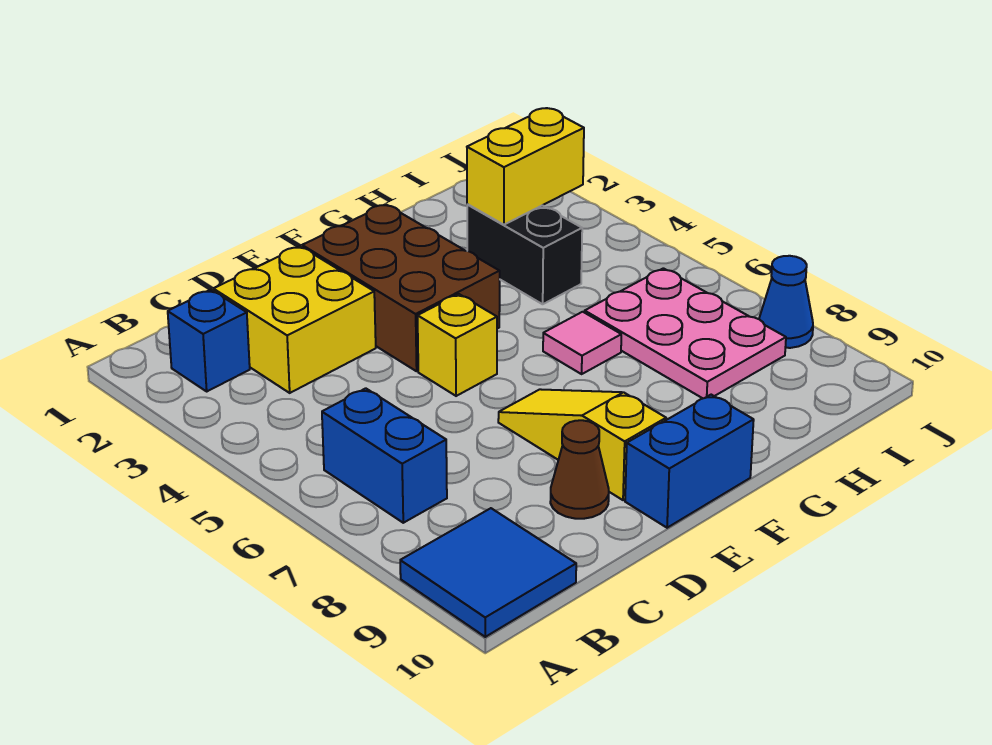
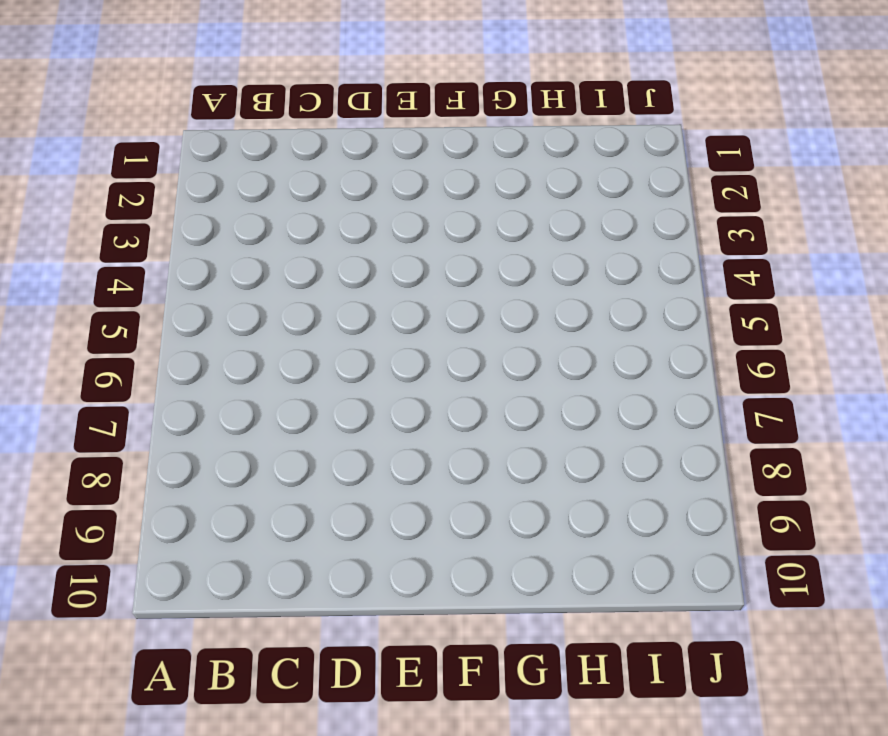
none -> blue tile A9:B10 level 1
none -> blue brick B2 level 1
none -> blue brick B6:B7 level 1

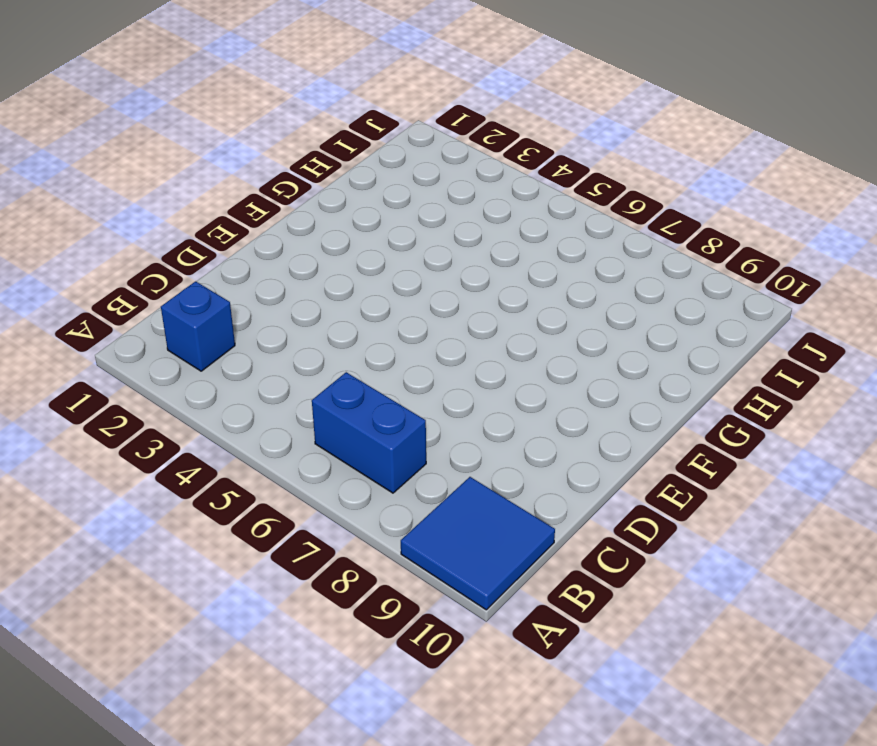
none -> yellow brick C2:D3 level 1
none -> brown cone D9 level 1
none -> brown brick E2:F4 level 1

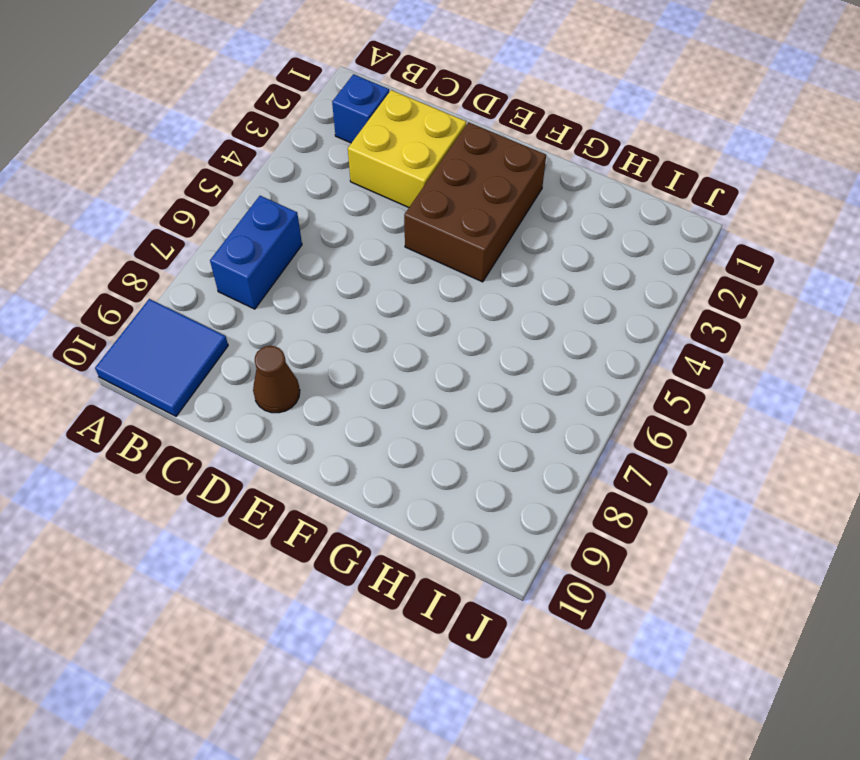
none -> yellow brick E5 level 1
none -> yellow slope E7:E9 level 1 top 9
none -> blue brick E10:F10 level 1

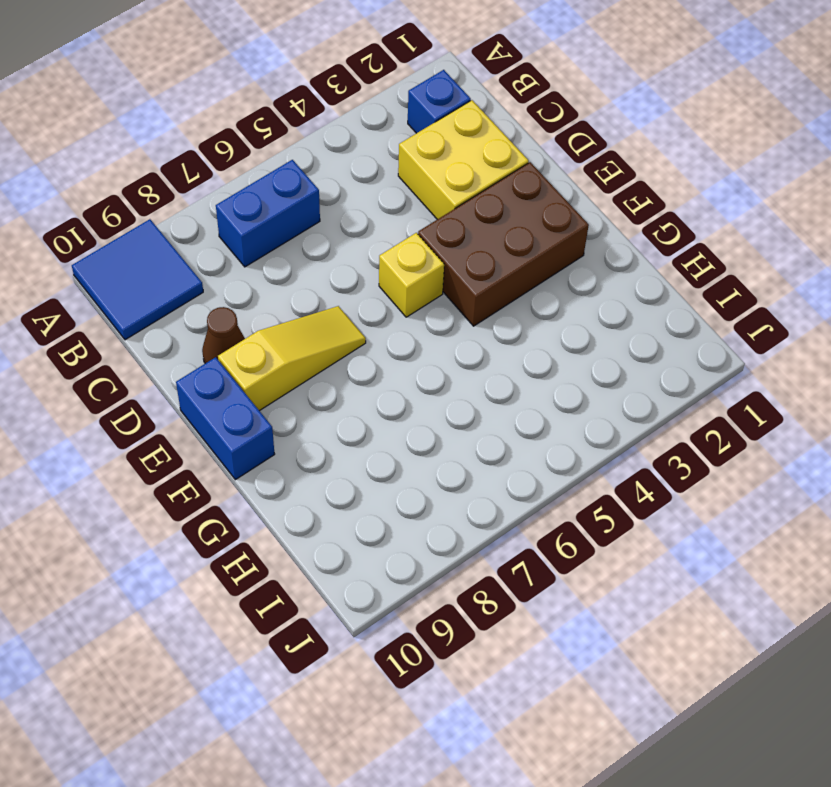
none -> pink tile G6 level 1
none -> black brick H3:H4 level 1
none -> pink plate H6:I8 level 1

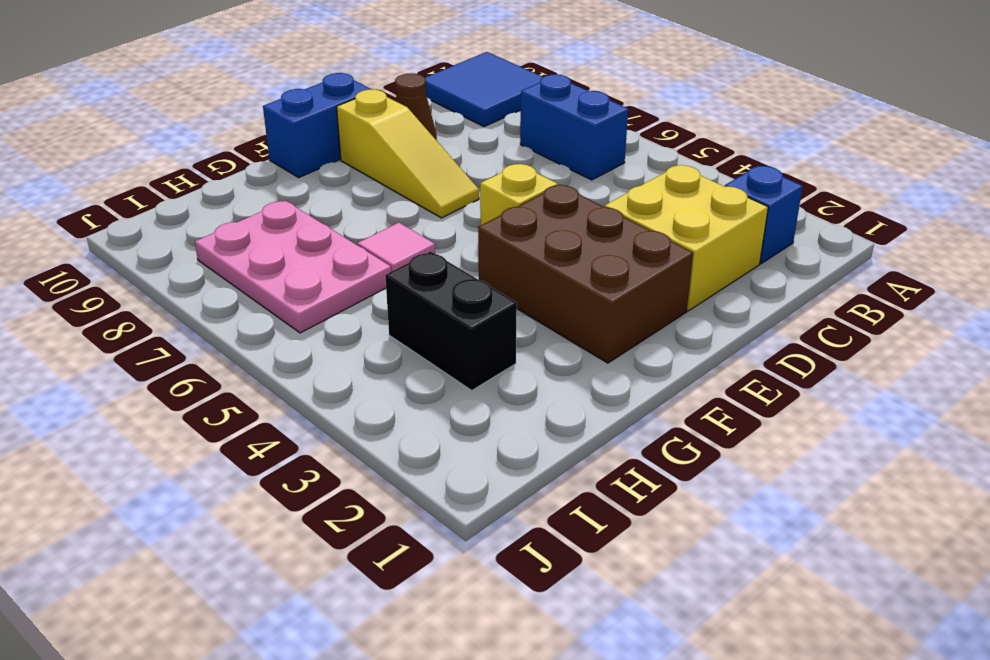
none -> blue cone J8 level 1
none -> yellow brick H3:I3 level 2

